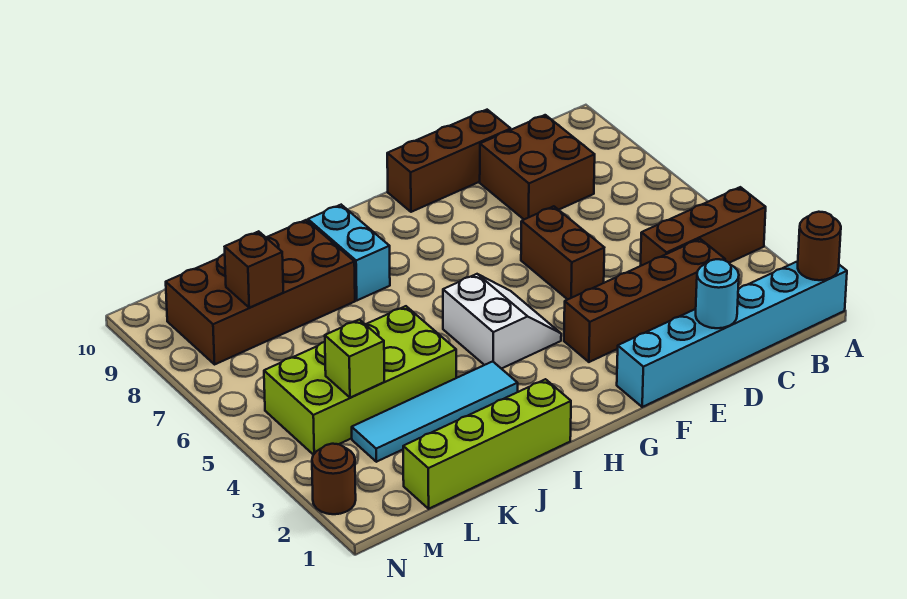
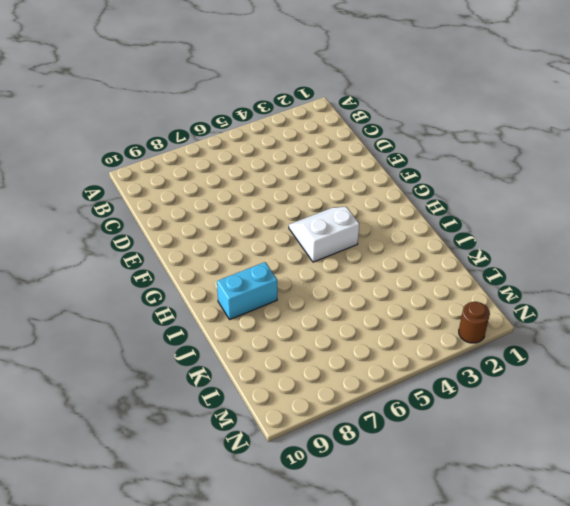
none -> cyan brick A1:F1 level 1
none -> brown brick A4:C4 level 1
none -> brown brick C3:F3 level 1

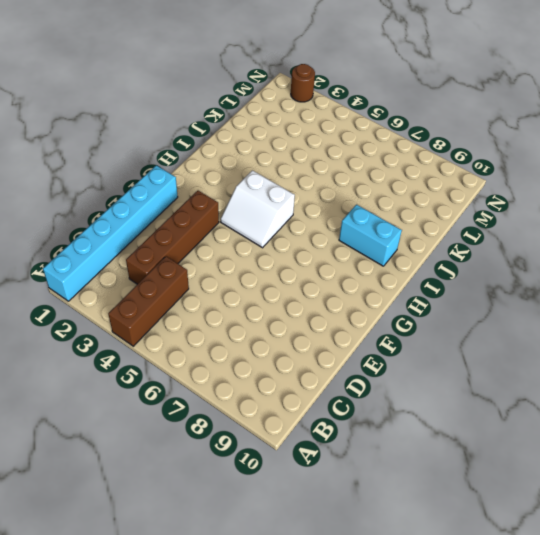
none -> brown brick C8:D9 level 1
none -> brown brick D10:F10 level 1
none -> brown brick E5:E6 level 1

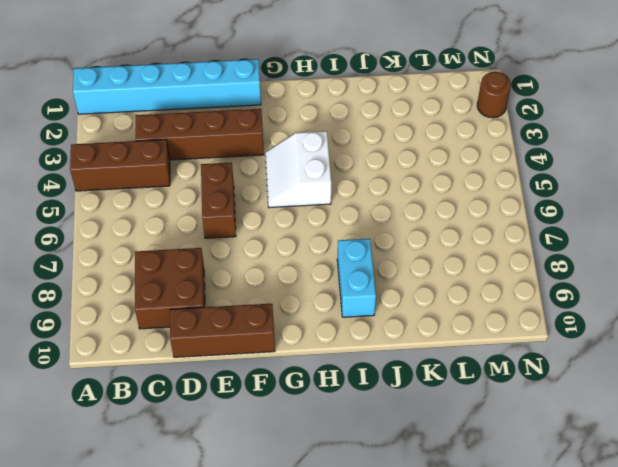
none -> lime brick I1:L1 level 1
none -> cyan tile I3:L3 level 1
none -> lime brick J4:M5 level 1

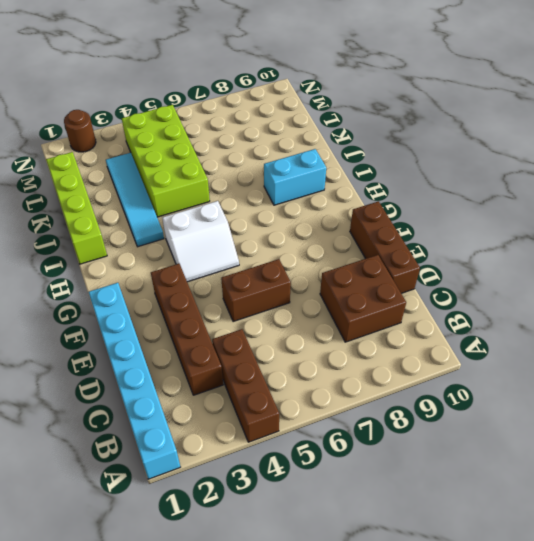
none -> brown brick J8:M9 level 1
none -> brown round brick A1 level 2
none -> cyan round brick D1 level 2

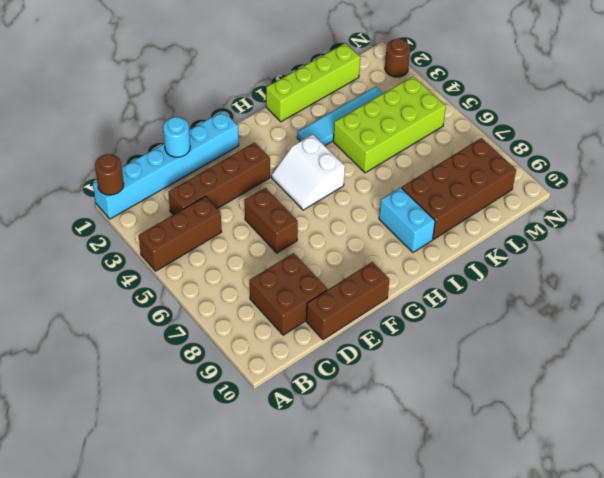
none -> lime brick L4 level 2
none -> brown brick L8 level 2

